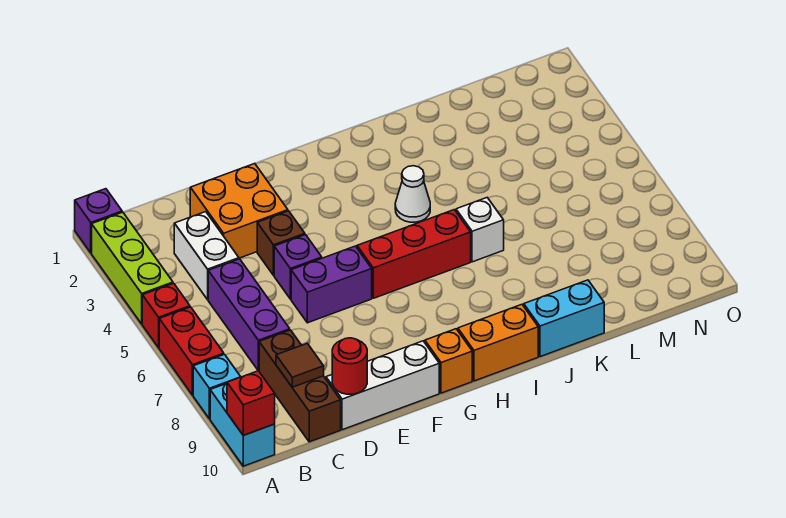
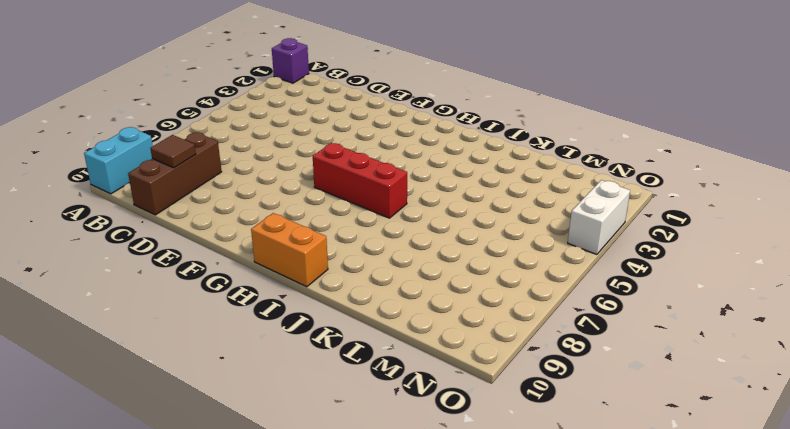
white brick O3:O4 level 1 -> white brick C3:C4 level 1
none -> lime brick A2:A4 level 1
none -> red brick A5 level 1
none -> red brick A6:A7 level 1

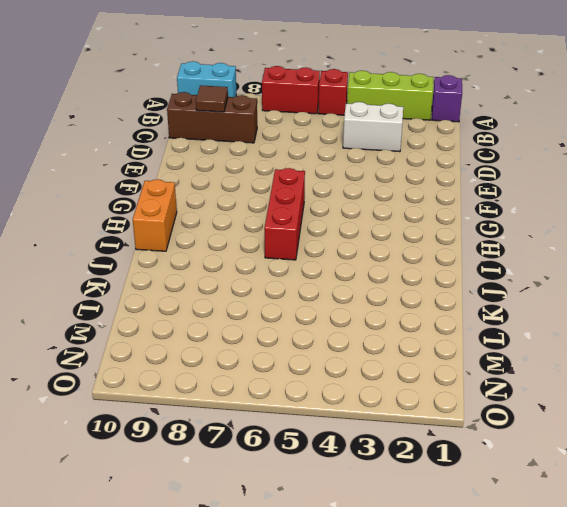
none -> cyan brick A8 level 1
none -> purple brick C5:C7 level 1
none -> orange brick D2:E3 level 1

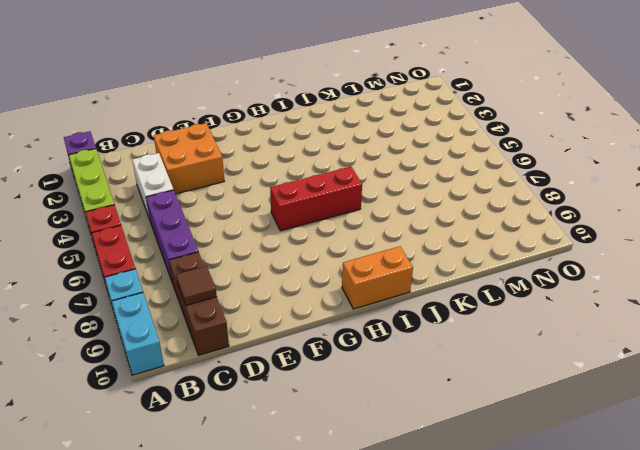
none -> white brick D10:F10 level 1
none -> brown brick E4 level 1
none -> purple brick E5 level 1

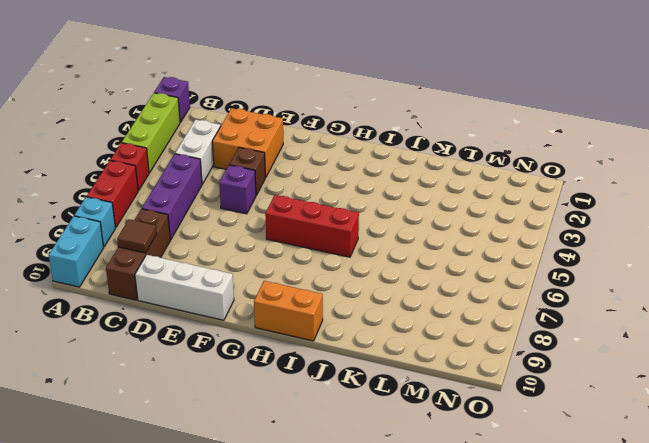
none -> purple brick E6:F6 level 1
none -> orange brick G10 level 1
none -> white cone I4 level 1

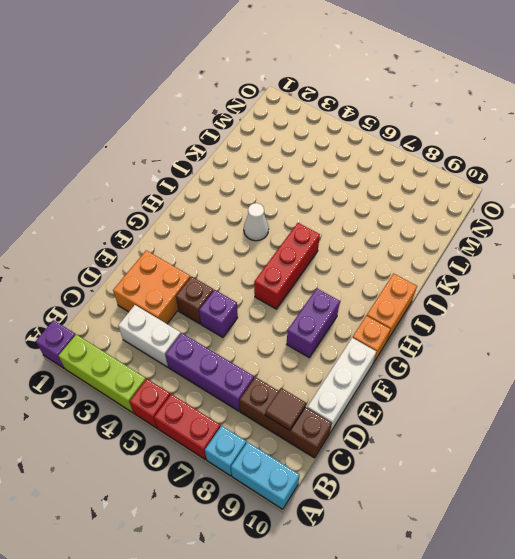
purple brick F8:G8 level 1 -> purple brick E6:F6 level 1
none -> white brick J6 level 1
none -> cyan brick J10:K10 level 1
none -> red brick A10 level 2

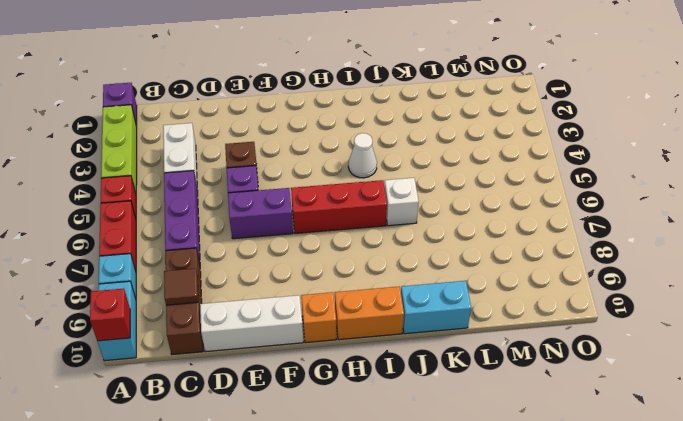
none -> orange brick D2:E3 level 1
none -> red round brick D10 level 2

